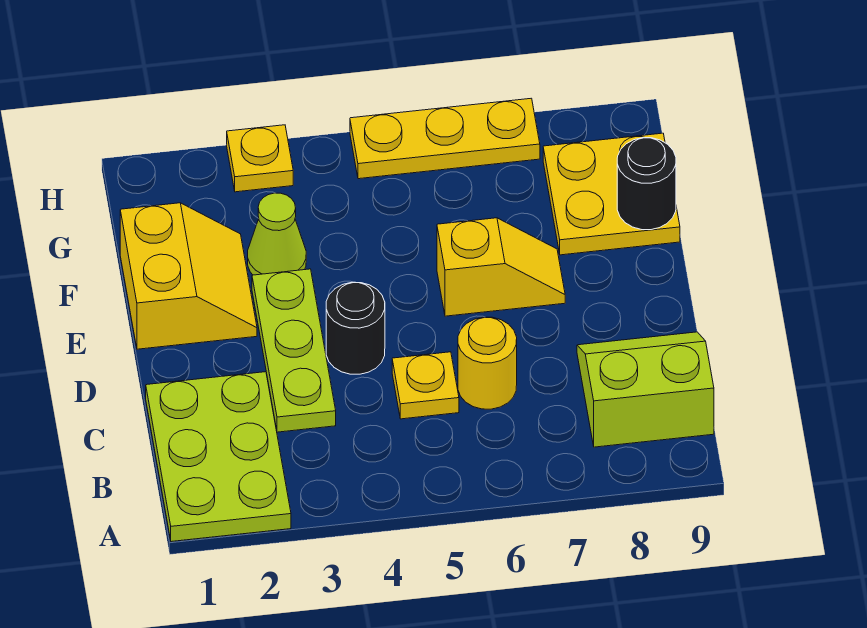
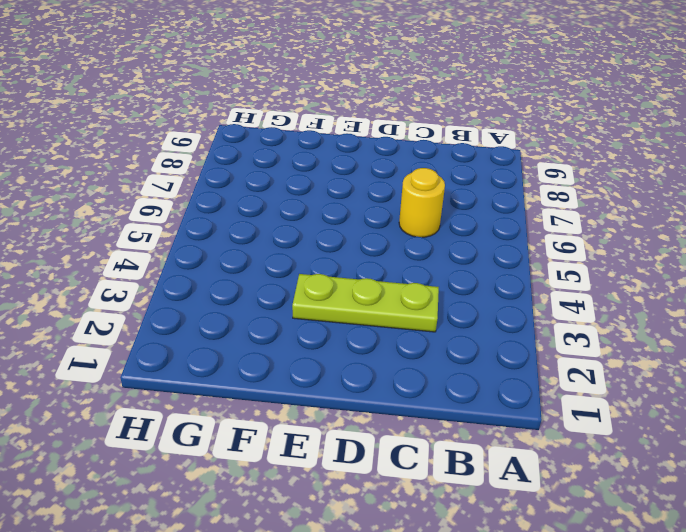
none -> lime plate A1:C2 level 1
none -> lime slope B8:C9 level 1 top B
none -> yellow plate C5 level 1

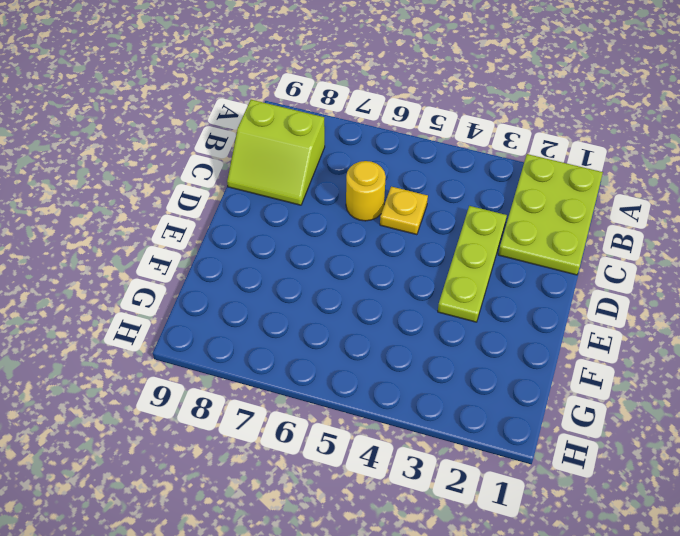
none -> black round brick D4 level 1
none -> yellow slope E1:F2 level 1 top 1
none -> yellow slope E6:E7 level 1 top 6

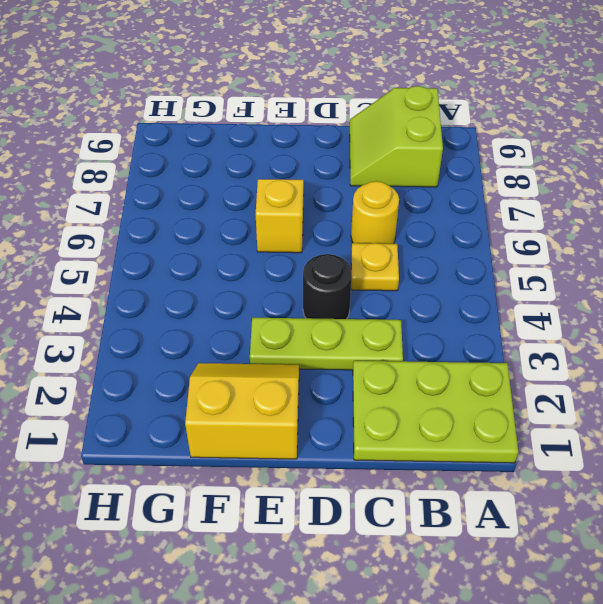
none -> lime cone F3 level 1
none -> yellow plate F8:G9 level 1
none -> yellow plate H3 level 1

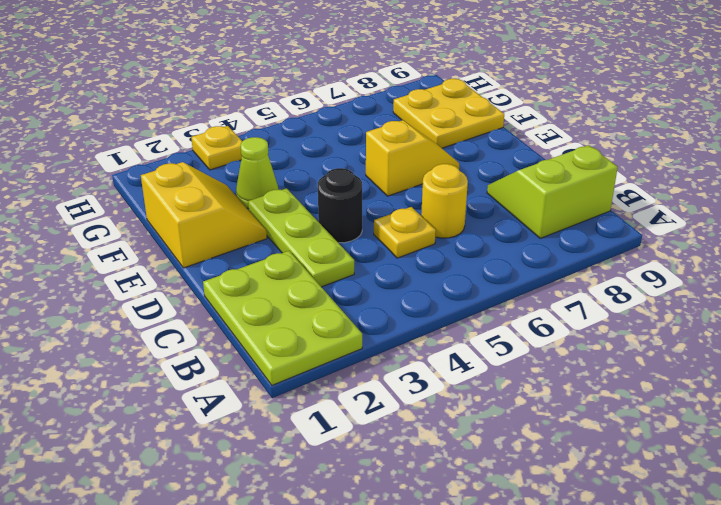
none -> yellow plate H5:H7 level 1
none -> black round brick F9 level 2

